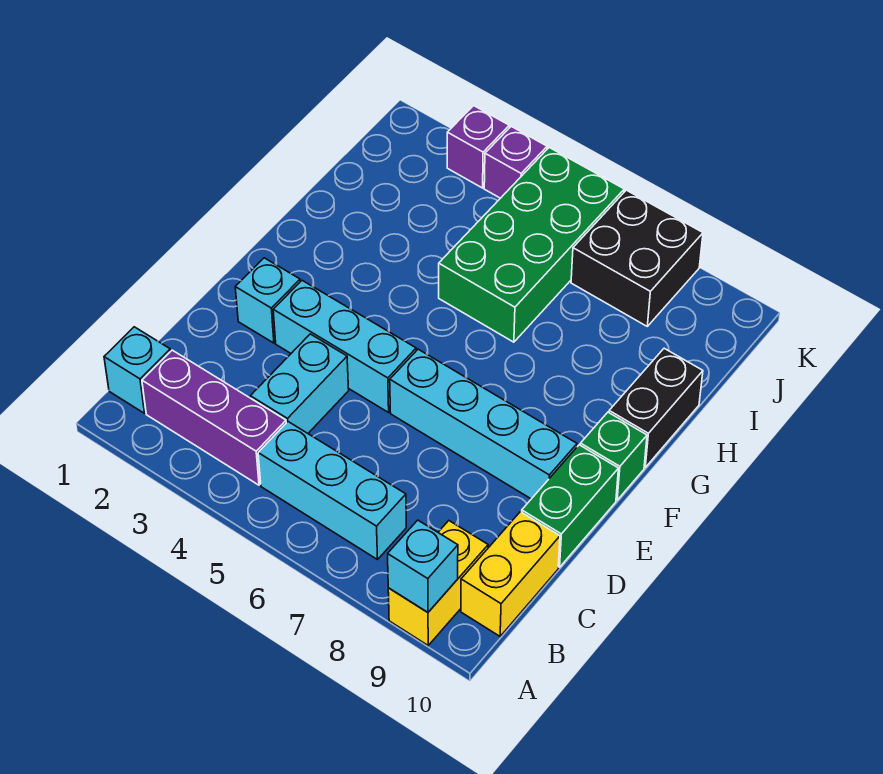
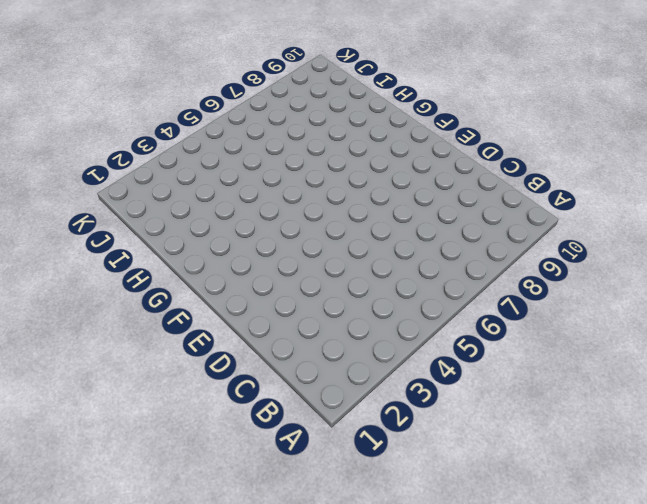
none -> yellow brick A9:B9 level 1
none -> cyan brick B1 level 1
none -> purple brick B2:B4 level 1

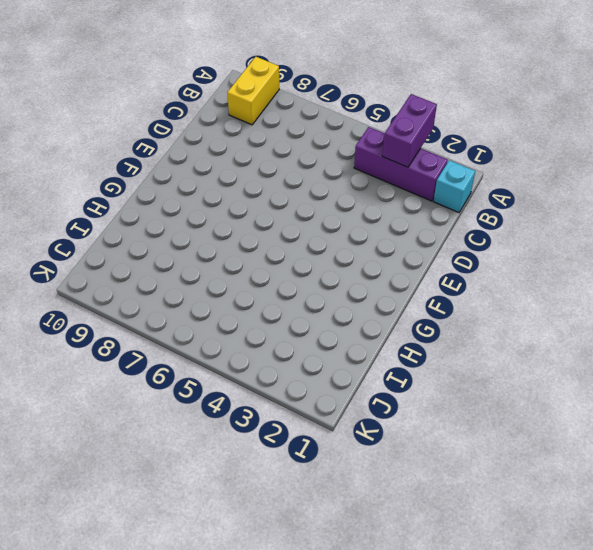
purple brick A3:B3 level 2 -> none
none -> cyan brick B5:B7 level 1
none -> yellow brick B10:C10 level 1
none -> cyan brick C4:D4 level 1

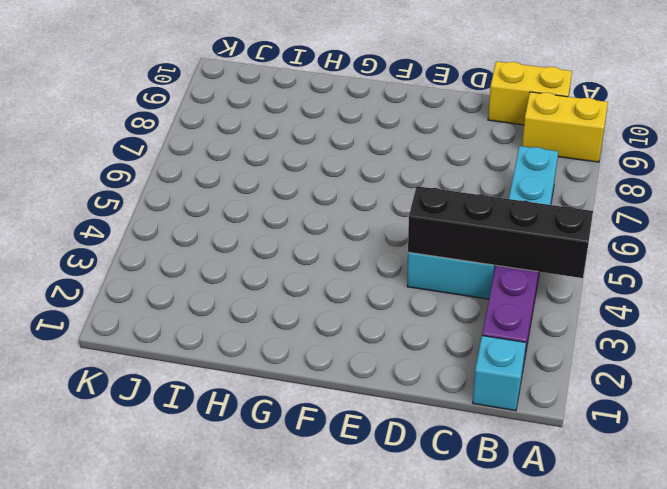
black brick A4:D4 level 2 -> none
none -> green brick D10:E10 level 1
none -> cyan brick E2 level 1
none -> cyan brick E3:E5 level 1

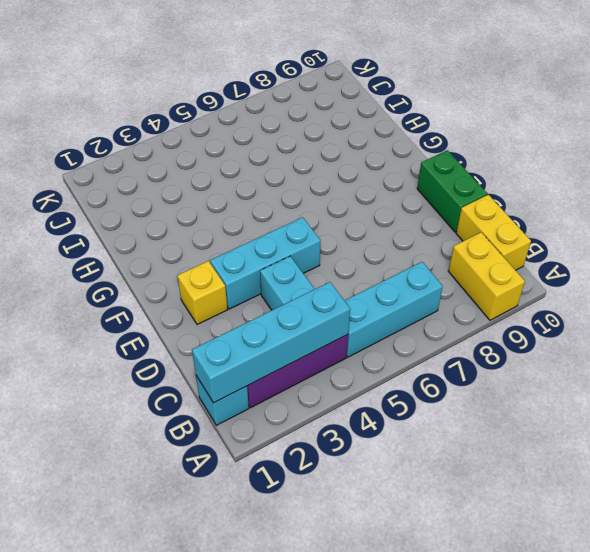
cyan brick B1:B4 level 2 -> cyan brick E6:E9 level 1
yellow brick E2 level 1 -> cyan brick E2 level 1
none -> green brick F10 level 1
none -> black brick G10:H10 level 1
none -> green brick H5:K6 level 1

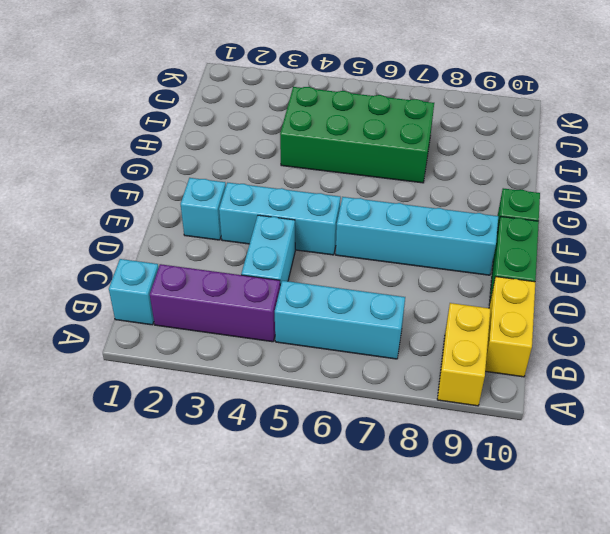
green brick H4:I7 level 1 -> green brick H5:K6 level 1
none -> black brick G10:H10 level 1
none -> black brick J7:K8 level 1
none -> purple brick K3 level 1

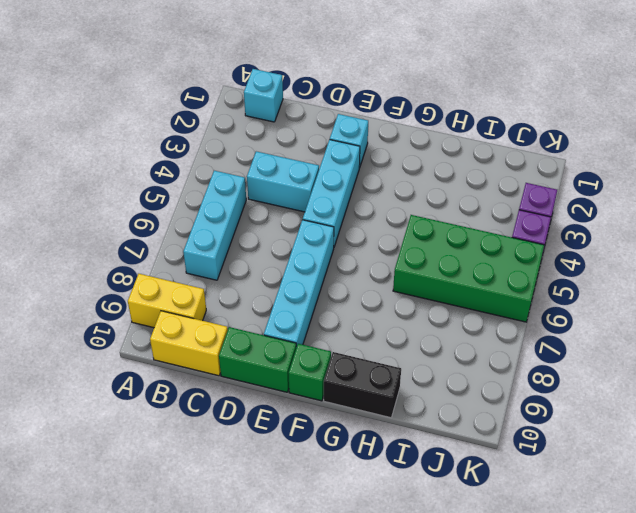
none -> purple brick B2:B4 level 1
none -> black brick J7:K8 level 1
none -> cyan brick A9 level 2

